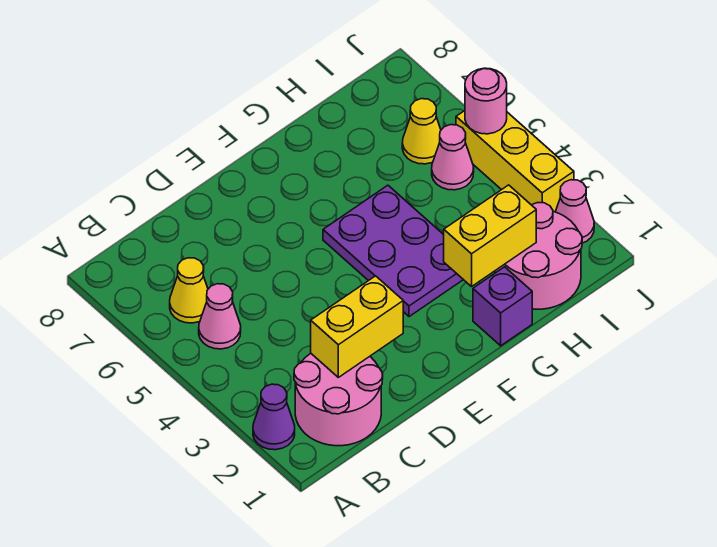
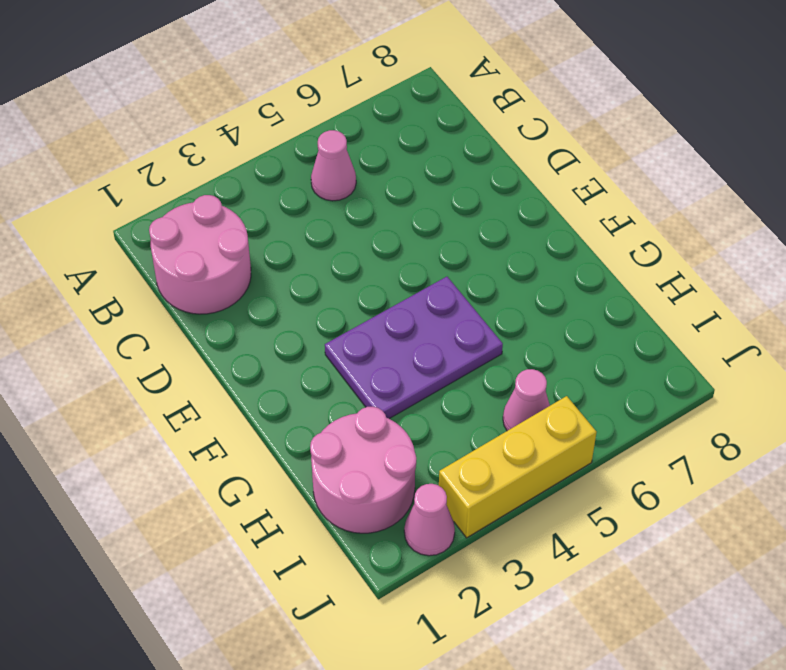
none -> purple cone A2 level 1
none -> yellow cone B6 level 1
none -> purple brick G1 level 1

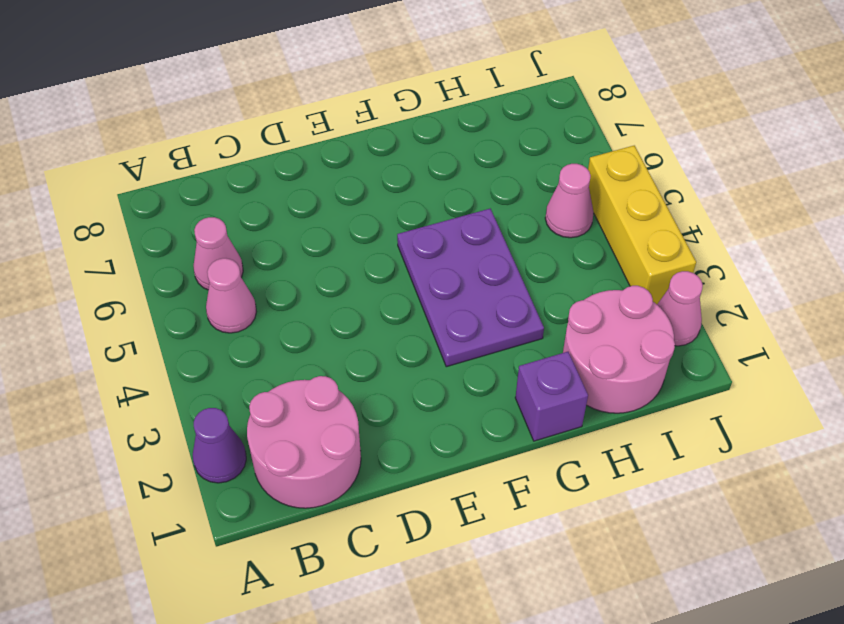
pink cone B6 level 1 -> yellow cone B6 level 1
none -> yellow cone I6 level 1
none -> yellow brick C2:D2 level 2
none -> yellow brick G2:H2 level 2

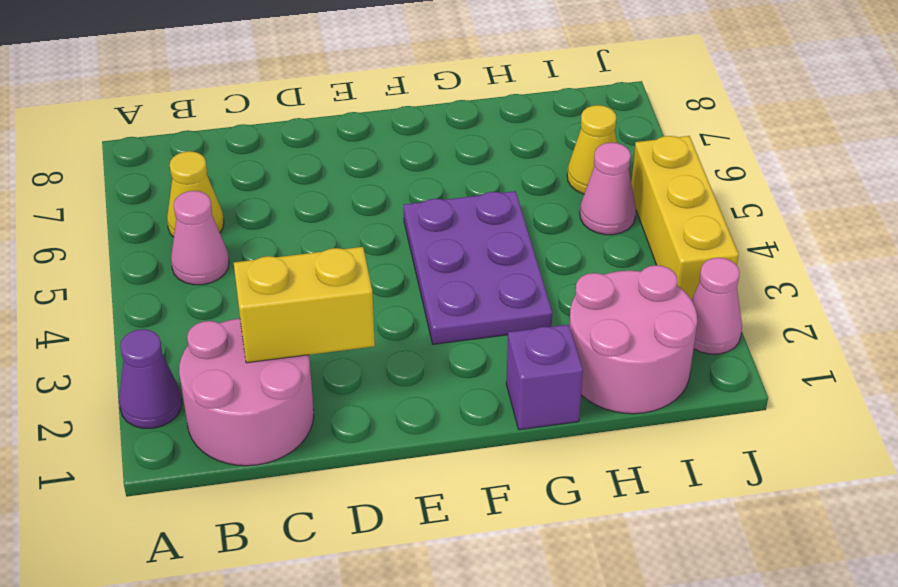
none -> yellow brick G2:H2 level 2
none -> pink round brick J5 level 2

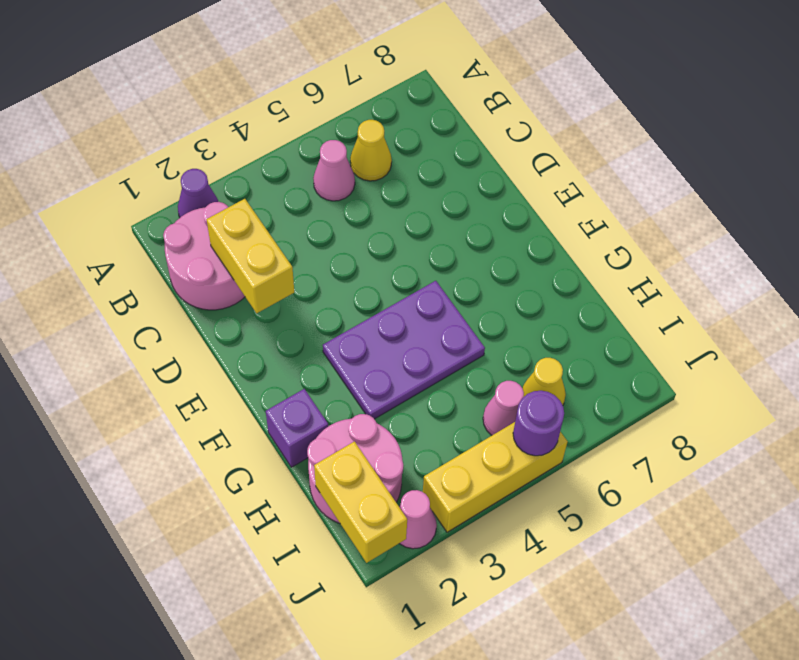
yellow brick I1:J1 level 2 -> yellow brick G2:H2 level 2
purple round brick J5 level 2 -> pink round brick J5 level 2

